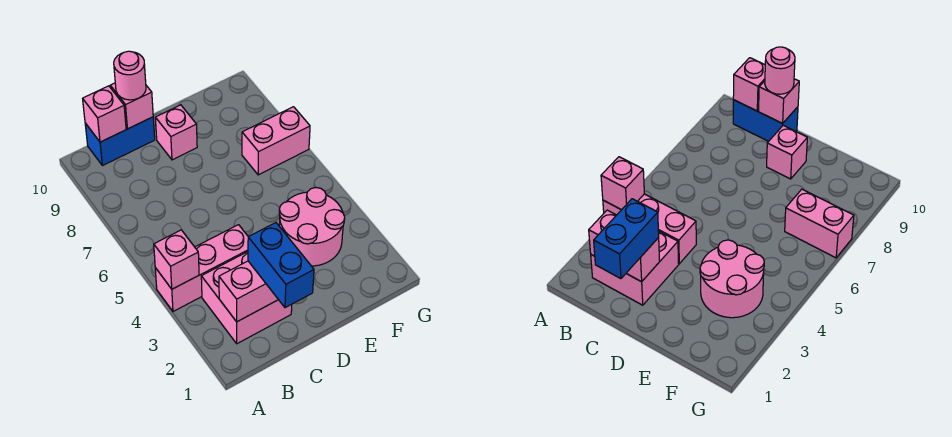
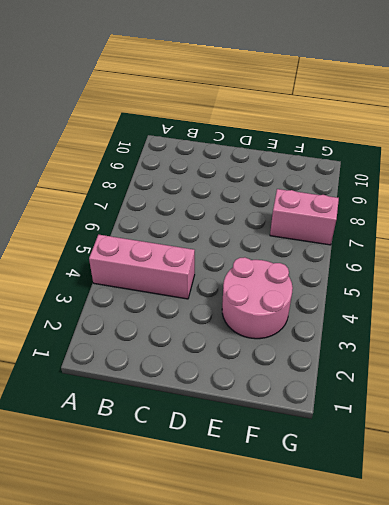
none -> pink brick B2:C3 level 1
none -> blue brick B10:C10 level 1
none -> pink brick D9 level 1

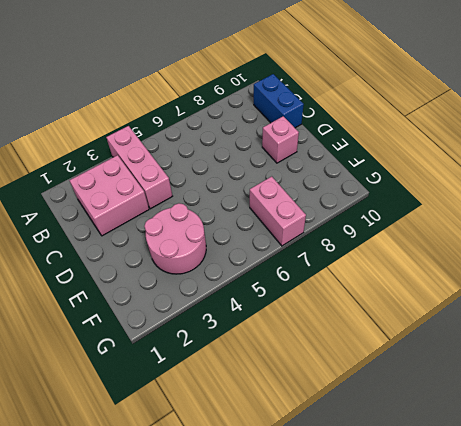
none -> pink brick A4 level 2
none -> pink brick B2:C2 level 2
none -> pink brick B10 level 2

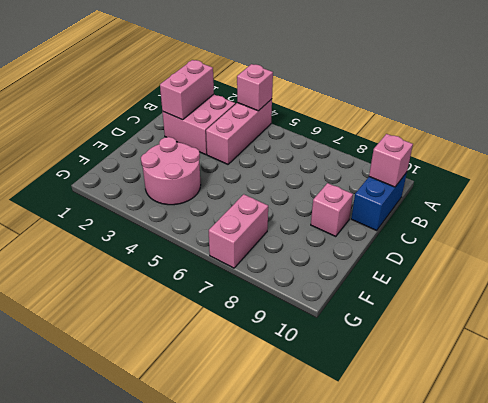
none -> pink brick C10 level 2
none -> blue brick C1:C2 level 3
none -> pink round brick C10 level 3

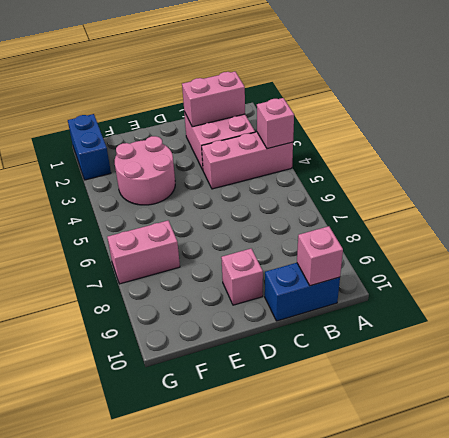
blue brick G1:G2 level 1 -> blue brick C1:C2 level 3
none -> pink brick C10 level 2
none -> pink round brick C10 level 3

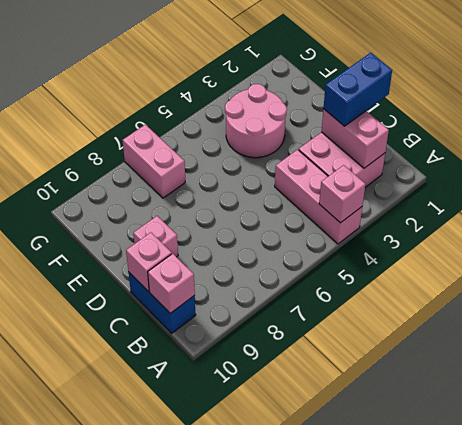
none -> pink round brick C10 level 3

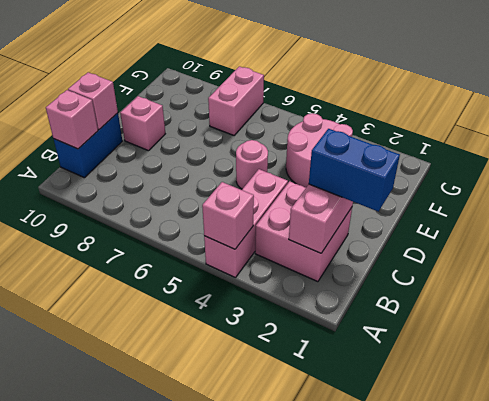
pink round brick D5 level 1 -> pink round brick C10 level 3

